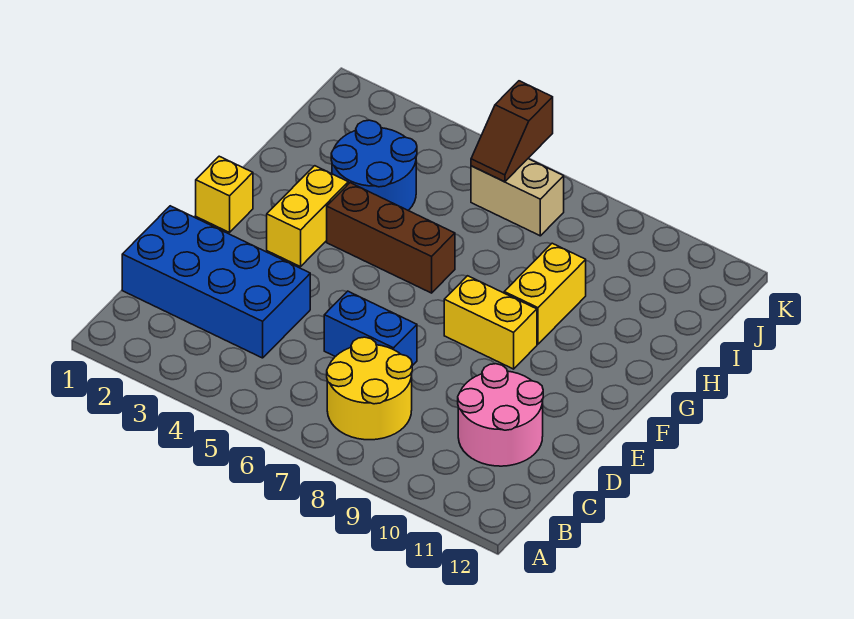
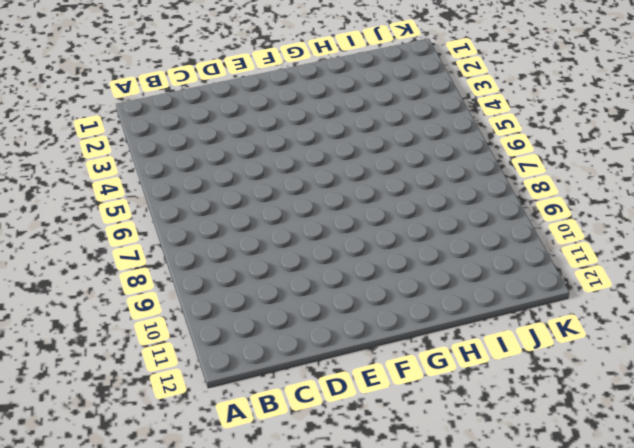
none -> yellow round brick B7:C8 level 1
none -> blue brick C1:D4 level 1
none -> pink round brick C10:D11 level 1

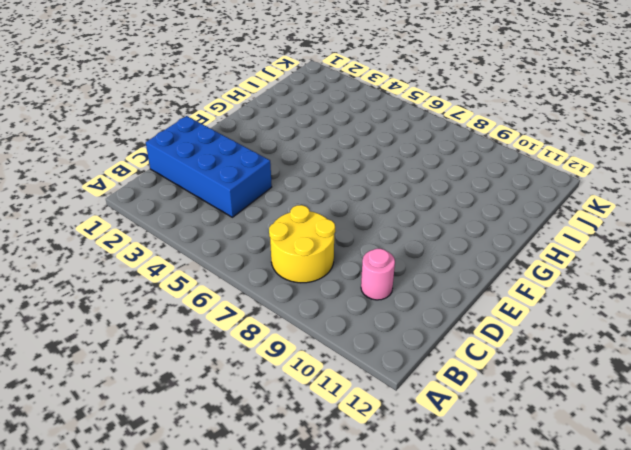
pink round brick C10 level 1 -> pink round brick C10:D11 level 1
none -> blue brick D6:D7 level 1
none -> yellow brick F1 level 1
none -> yellow brick F3:G3 level 1

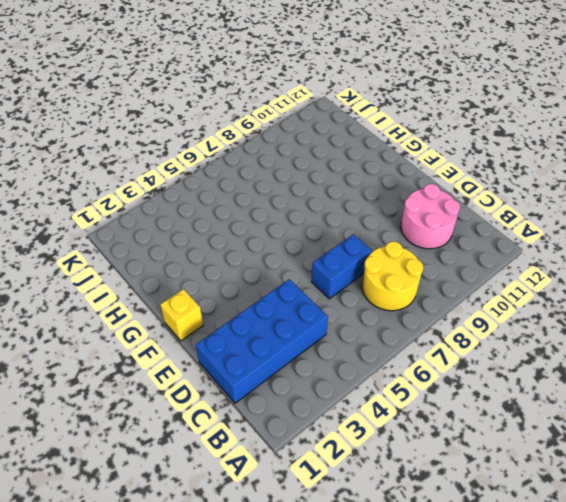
none -> yellow brick F3:G3 level 1
none -> yellow brick F8:F9 level 1
none -> brown brick G4:G6 level 1

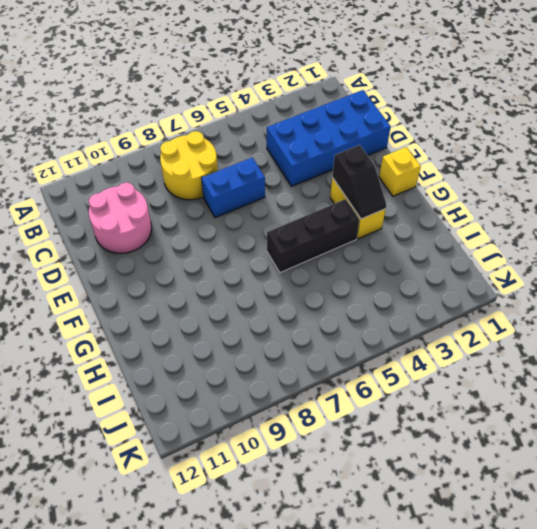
black slope F3:G3 level 2 top F -> none
black brick G4:G6 level 1 -> brown brick G4:G6 level 1
none -> yellow brick F8:F9 level 1
none -> yellow brick G9:H9 level 1
none -> blue round brick H3:I4 level 1

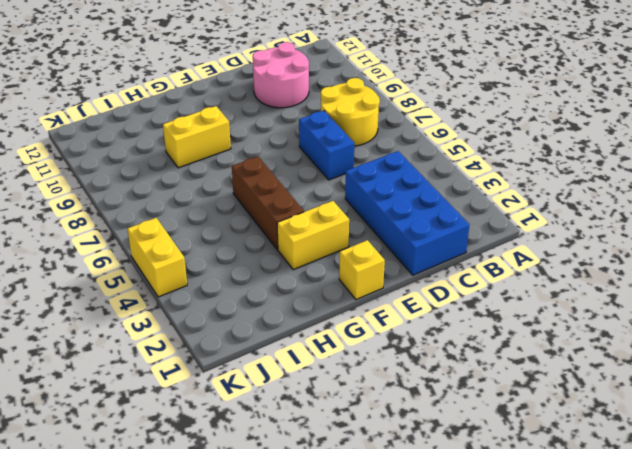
yellow brick K4:K5 level 1 -> yellow brick F8:F9 level 1
none -> blue round brick H3:I4 level 1
none -> tan brick J6:J7 level 1
none -> brown slope J6:K6 level 2 top K

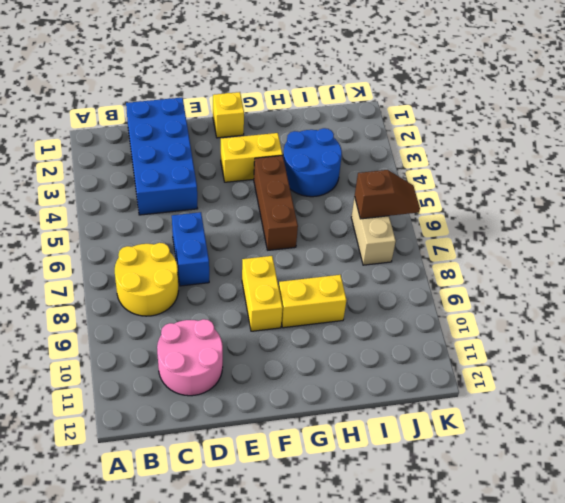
brown slope J6:K6 level 2 top J -> brown slope J6:K6 level 2 top K

